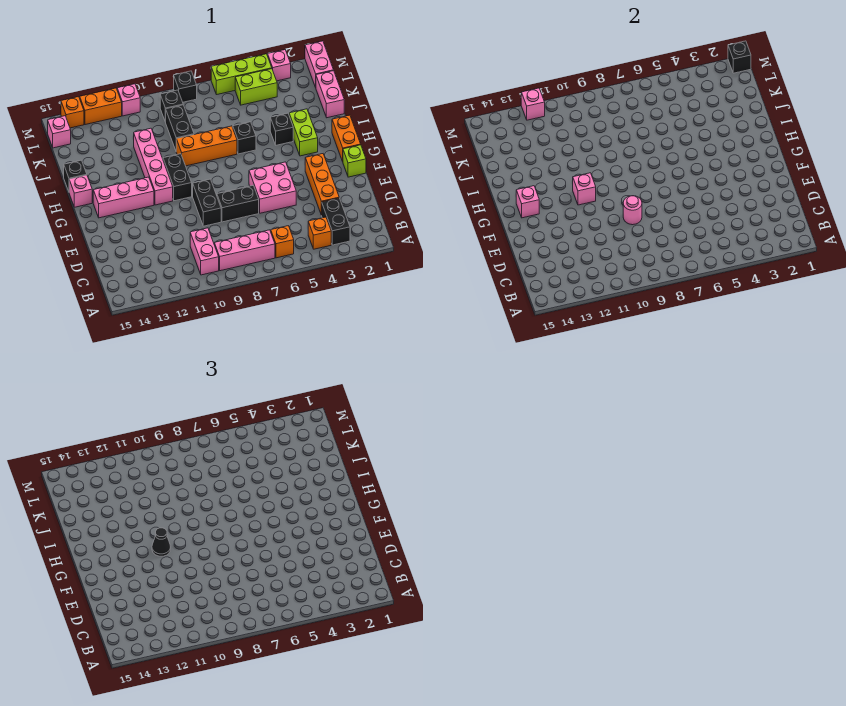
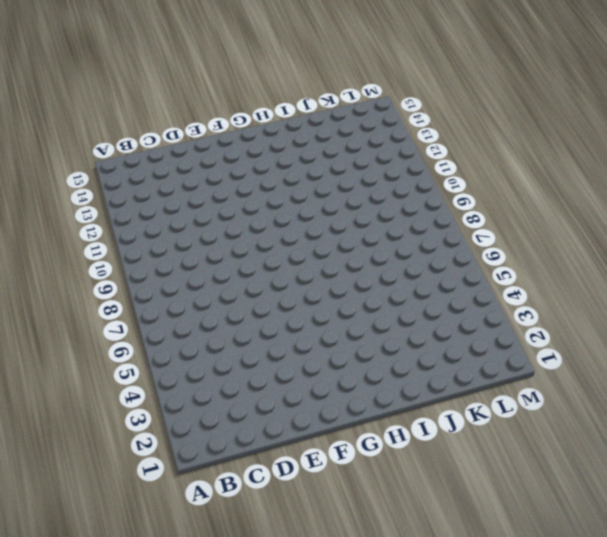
none -> black brick B3:C3 level 1
none -> orange brick B4 level 1
none -> orange brick B6 level 1
none -> pink brick B7:B9 level 1

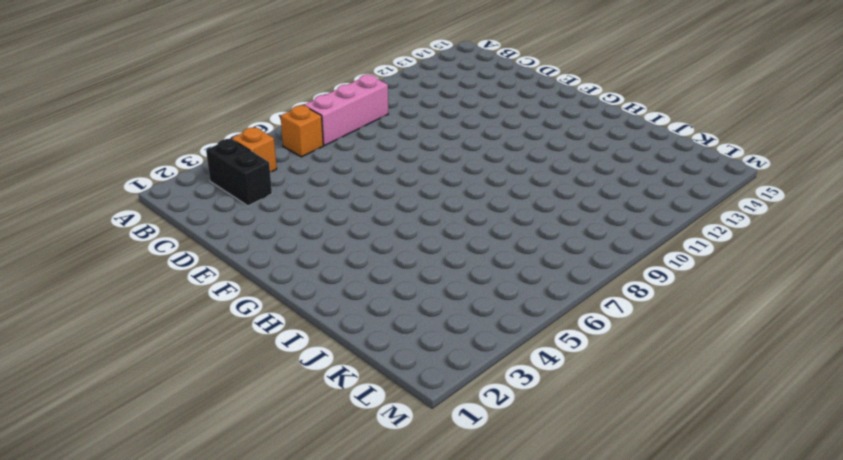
none -> pink brick B10:C10 level 1
none -> orange brick D3:F3 level 1
none -> pink brick E5:F6 level 1
none -> black brick E7:E8 level 1

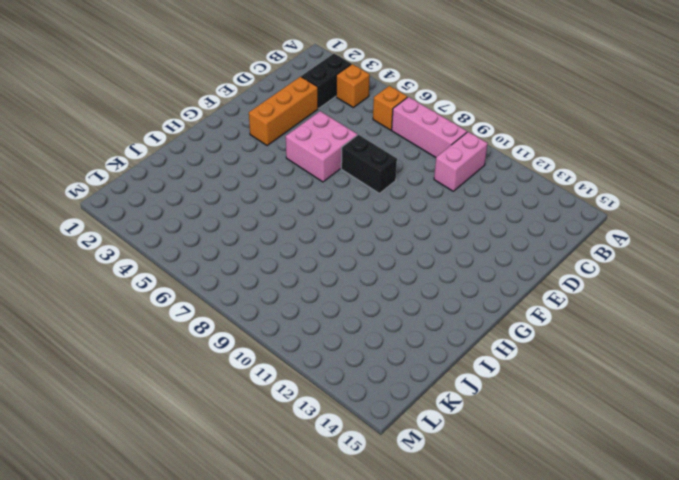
none -> black brick E9:F9 level 1
none -> lime brick F1 level 1
none -> orange brick G1:H1 level 1
none -> black brick G10:H10 level 1

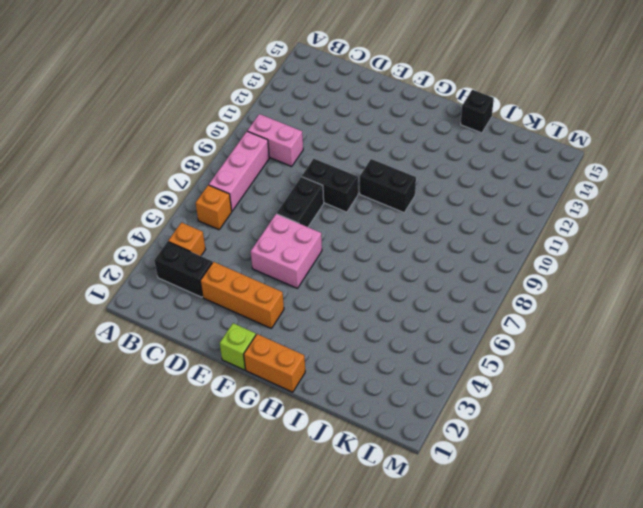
none -> pink brick G11:J11 level 1
none -> pink brick G12:G14 level 1
none -> lime brick H3:I3 level 1
none -> pink brick H15 level 1

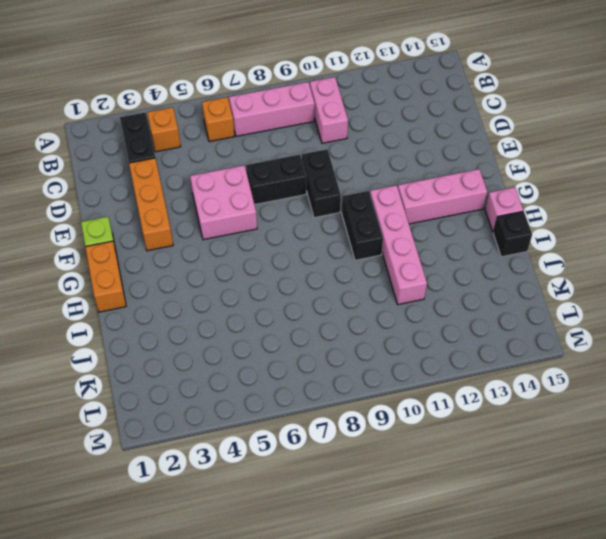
none -> lime brick H3:I3 level 1
none -> black brick I4 level 1
none -> black brick I6 level 1
none -> orange brick I7:I9 level 1

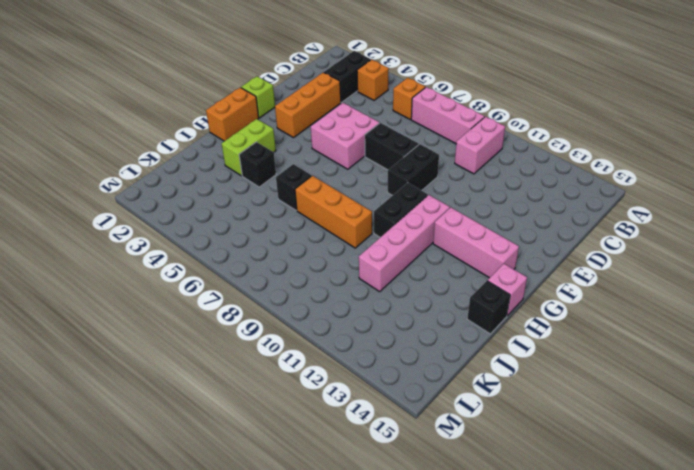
none -> pink brick J1:K1 level 1
none -> black brick J9:K9 level 1
none -> pink brick L1:M1 level 1
none -> lime brick L4:L5 level 1

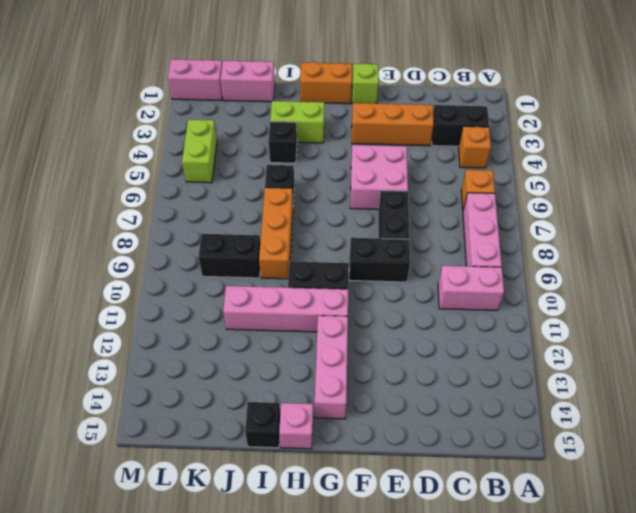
none -> black brick L9 level 1
none -> pink brick L15 level 1
none -> pink brick M3 level 1
none -> lime brick M4:M6 level 1

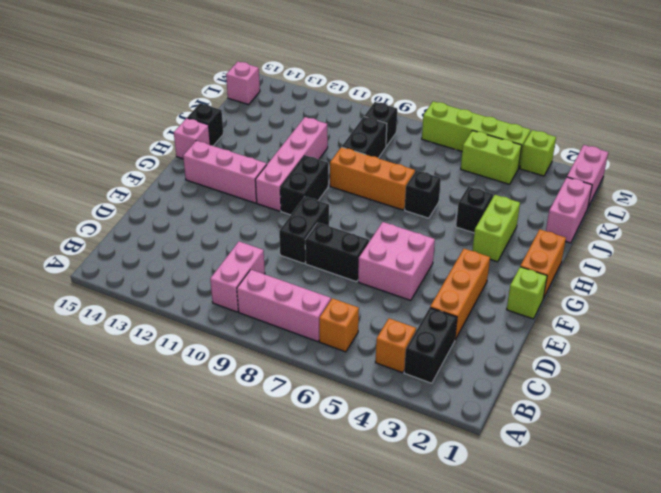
lime brick M3 level 1 -> pink brick M3 level 1
lime brick M4:M7 level 1 -> lime brick M4:M6 level 1
none -> black brick M8 level 1
none -> pink brick M11 level 1
none -> orange brick M12:M13 level 1
none -> orange brick M14 level 1

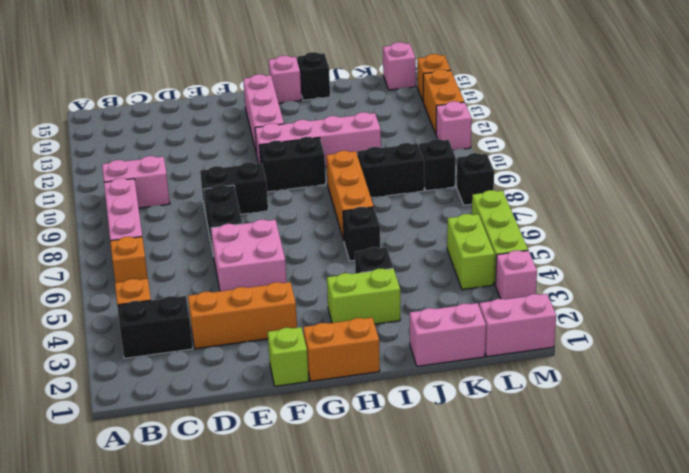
none -> pink round brick E9 level 2
none -> pink brick G11 level 2
none -> pink brick G14 level 2
none -> black brick M1 level 2

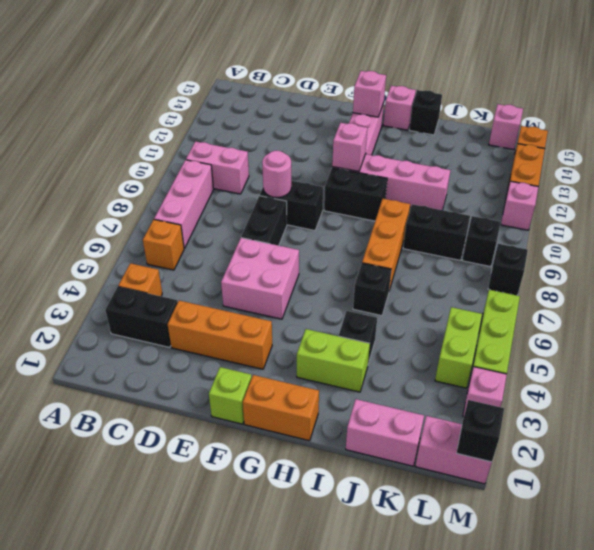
none -> pink brick M12 level 2
none -> black cone G11 level 3

